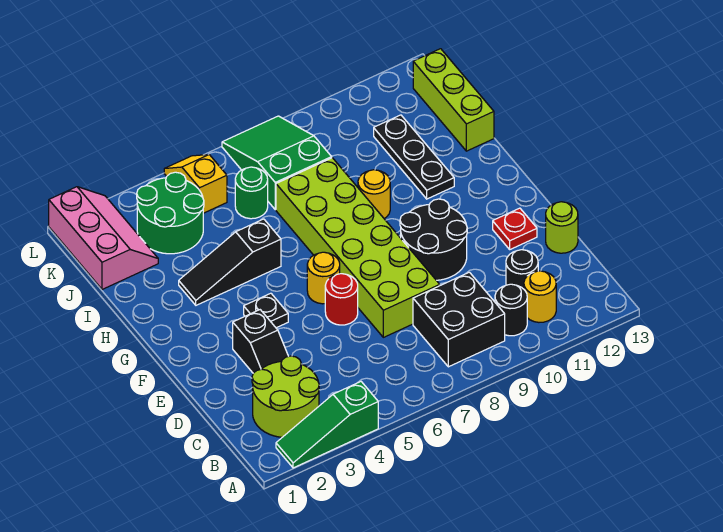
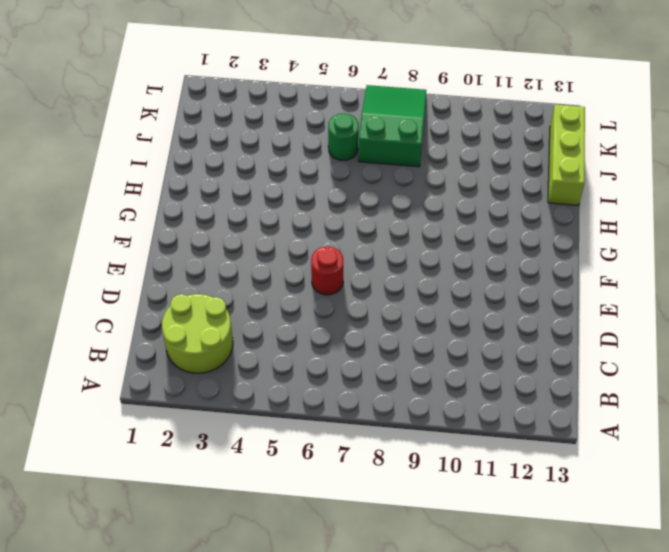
none -> green slope A2:A4 level 1 top 4
none -> black brick B8:C9 level 1
none -> black round brick B10 level 1

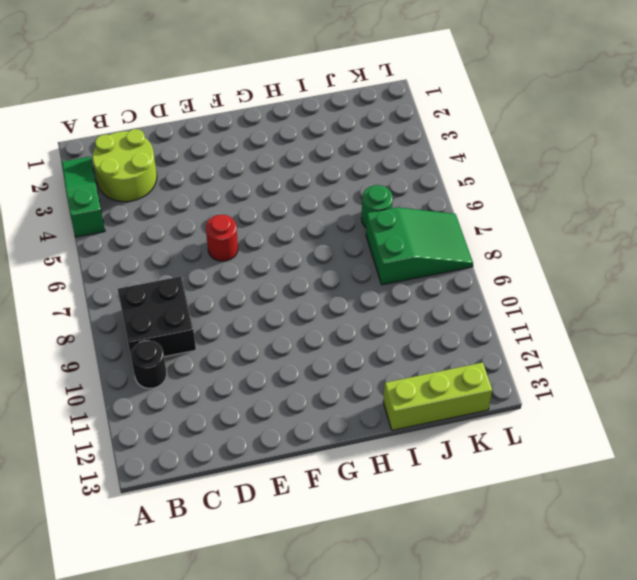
none -> yellow round brick B11 level 1
none -> black round brick C11 level 1
none -> black slope D3:E3 level 1 top E

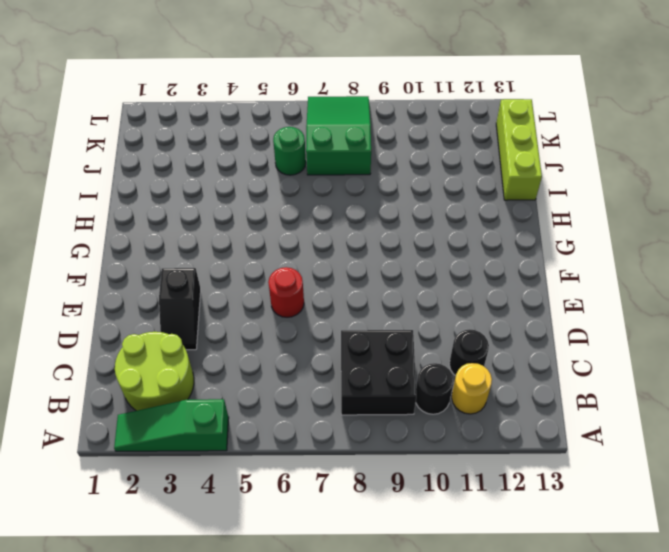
none -> lime brick D7:I8 level 1
none -> lime round brick D13 level 1
none -> black round brick E9:F10 level 1

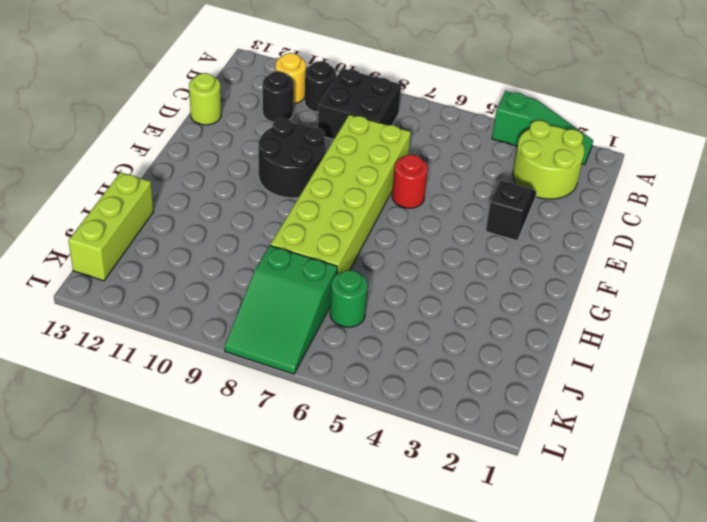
none -> red plate E12 level 1
none -> black plate F4 level 1
none -> yellow round brick F6 level 1

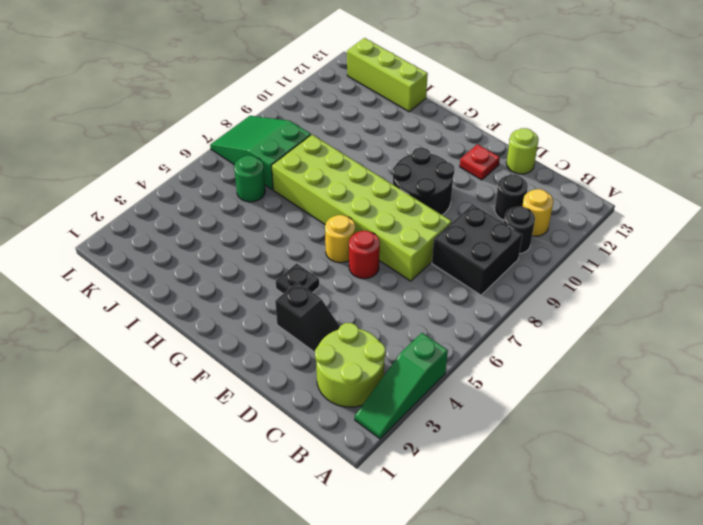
none -> black slope H3:H5 level 1 top 5
none -> yellow round brick H9 level 1
none -> black plate H11:J11 level 1

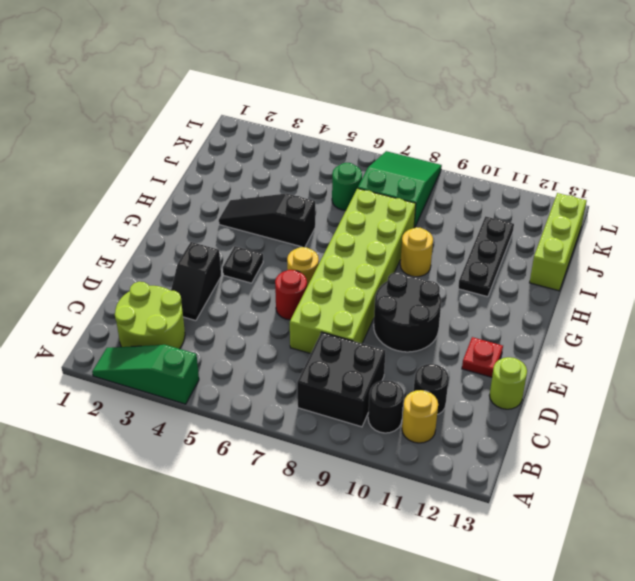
none -> pink slope J1:L2 level 1 top 1
none -> green round brick J3:K4 level 1
none -> yellow slope K5:L5 level 1 top K

